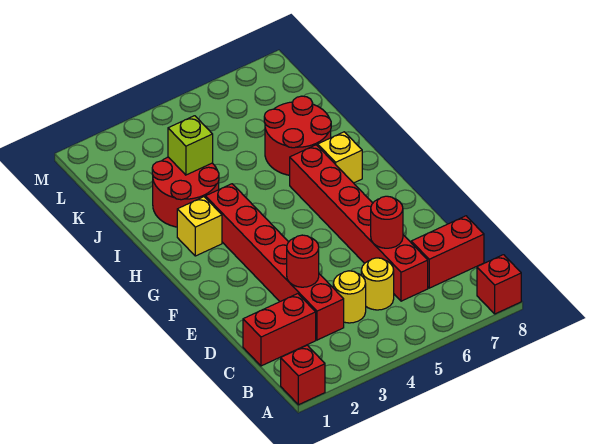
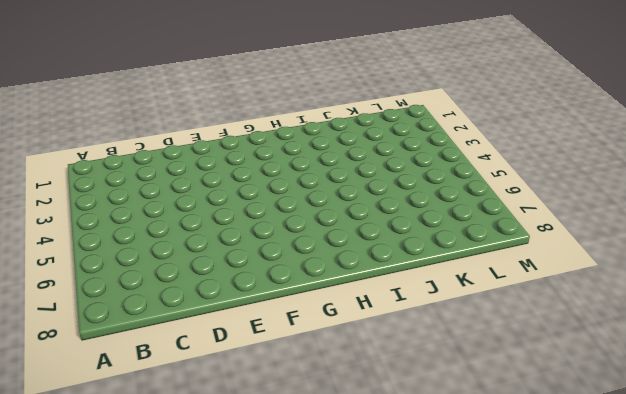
none -> red brick A1 level 1
none -> red brick A8 level 1
none -> red brick C1:C2 level 1

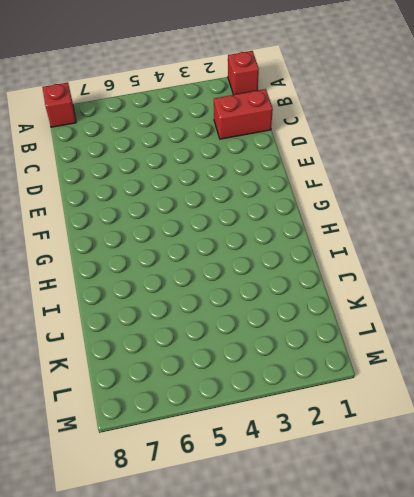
none -> red brick C3:H3 level 1
none -> yellow round brick C4 level 1
none -> yellow round brick C5 level 1

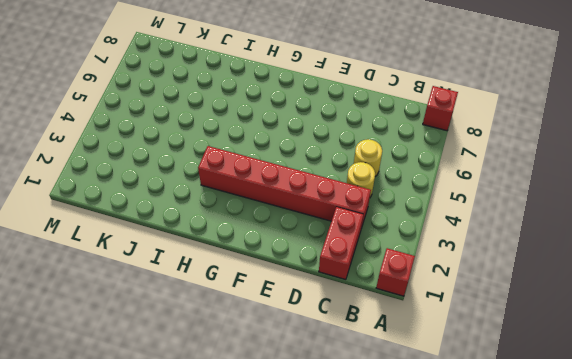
none -> red brick C6:H6 level 1
none -> red brick C7:C8 level 1
none -> yellow brick H2 level 1

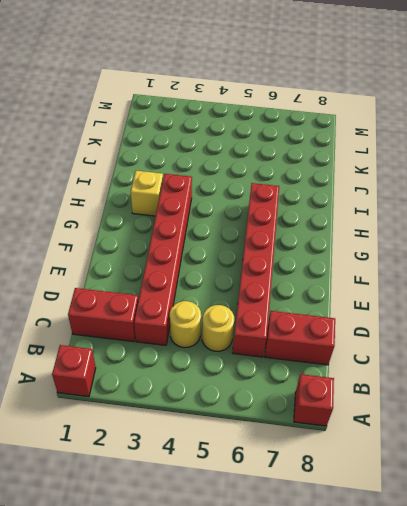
none -> yellow brick H7 level 1
none -> red round brick I2:J3 level 1
none -> red round brick I6:J7 level 1

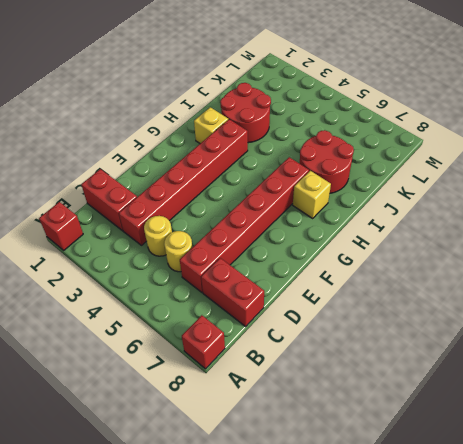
none -> red round brick D3 level 2
none -> red round brick D6 level 2
none -> lime brick J3 level 2

